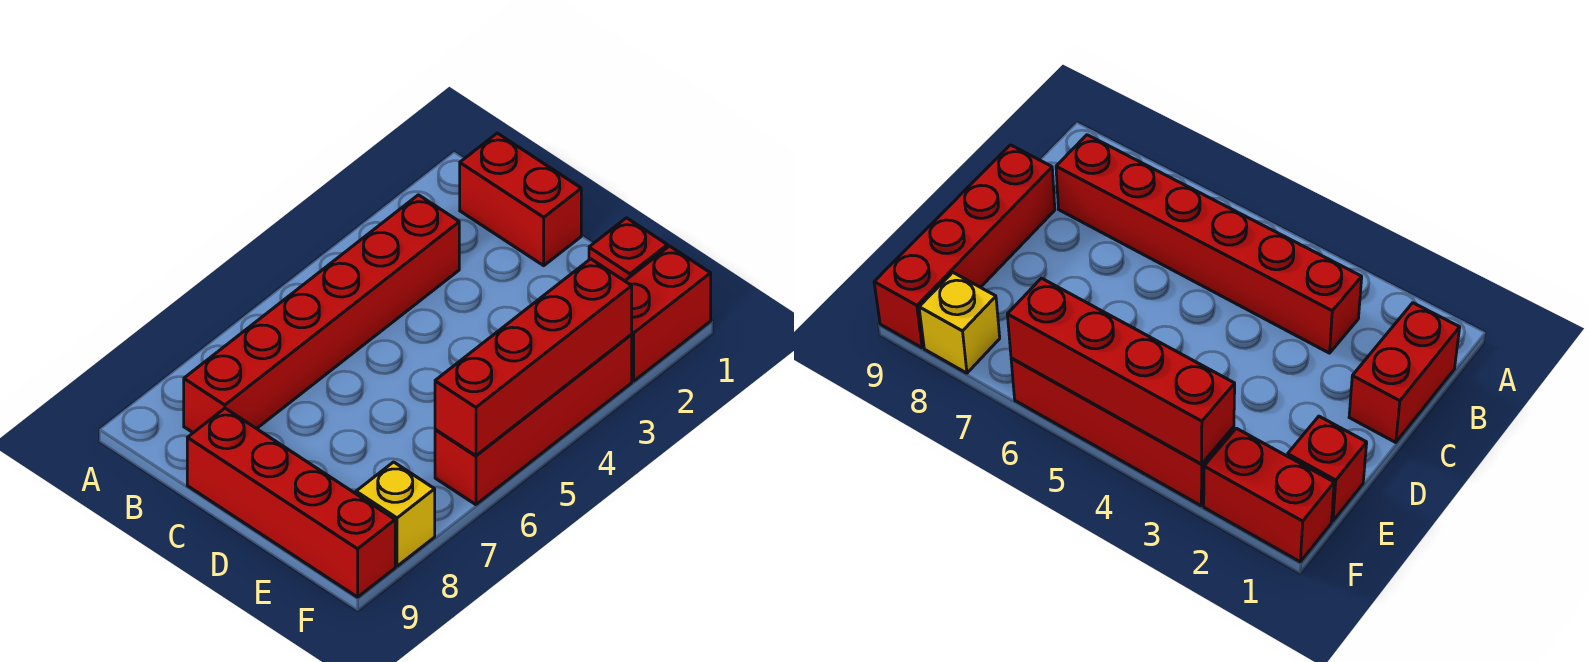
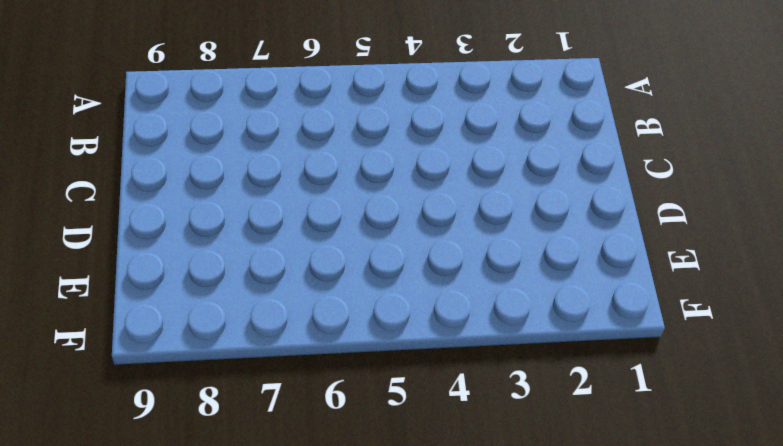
none -> red brick B1:C1 level 1
none -> red brick B3:B8 level 1

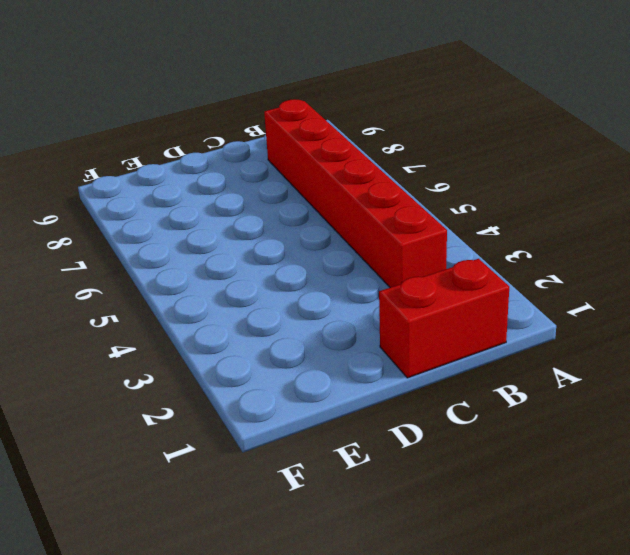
none -> red brick C9:F9 level 1
none -> red brick E1 level 1

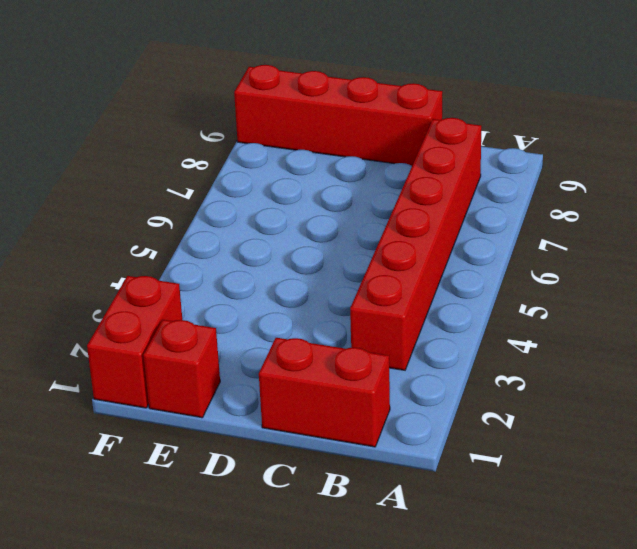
none -> red brick F3:F6 level 1
none -> yellow brick F8 level 1

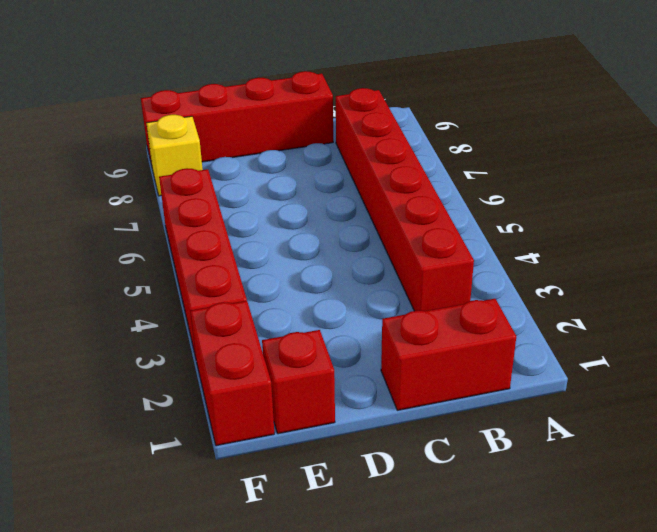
none -> red brick F3:F6 level 2

